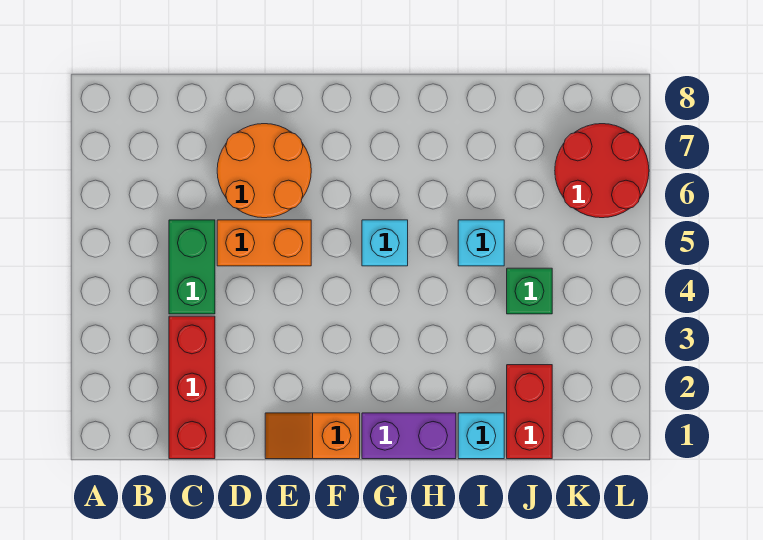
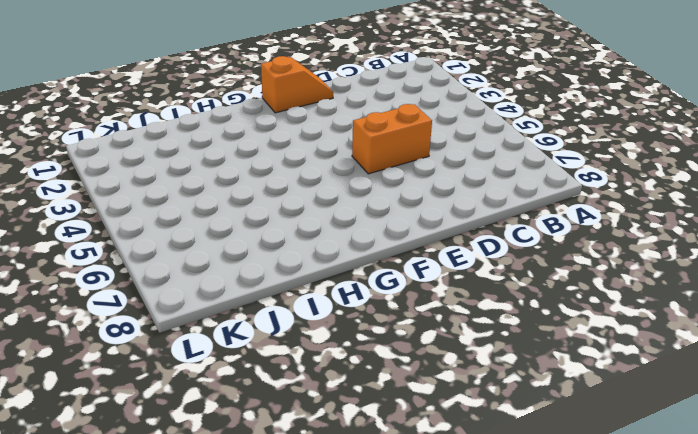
none -> red brick C1:C3 level 1
none -> green brick C4:C5 level 1
none -> orange round brick D6:E7 level 1

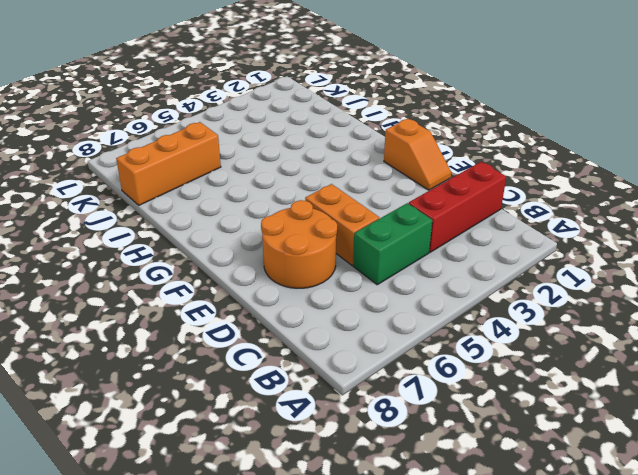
orange brick J6:J8 level 1 -> none
none -> purple brick G1:H1 level 1
none -> cyan brick G5 level 1
none -> cyan brick I1 level 1

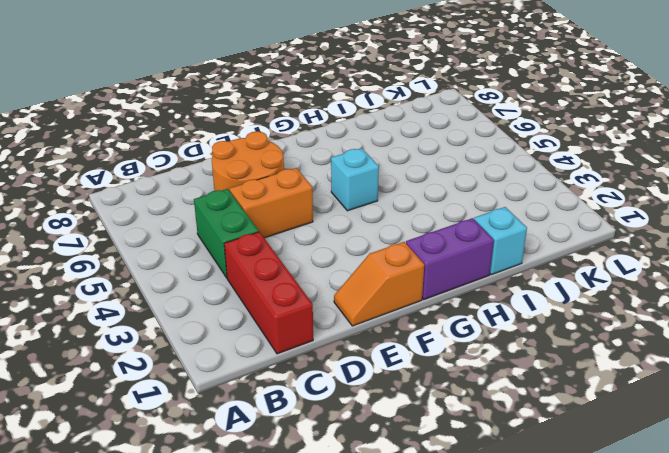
none -> cyan brick I5 level 1
none -> red brick J1:J2 level 1
none -> green brick J4 level 1

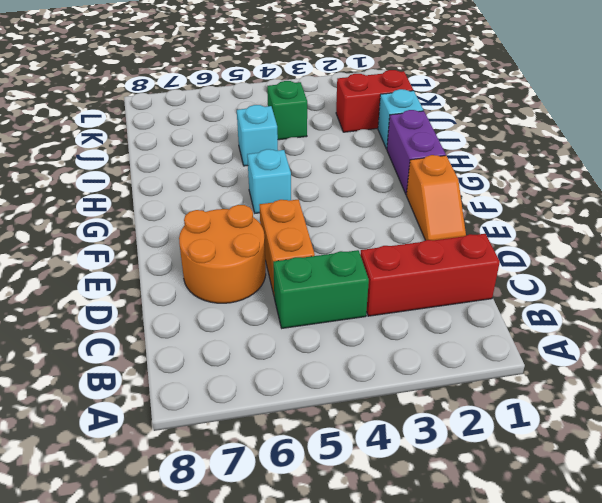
none -> red round brick K6:L7 level 1

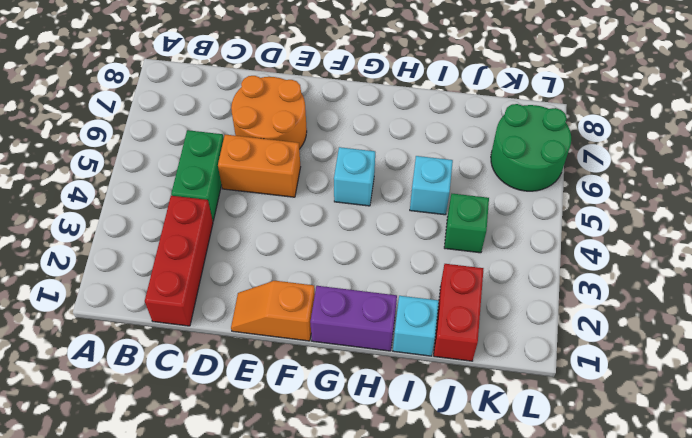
green round brick K6:L7 level 1 -> red round brick K6:L7 level 1

